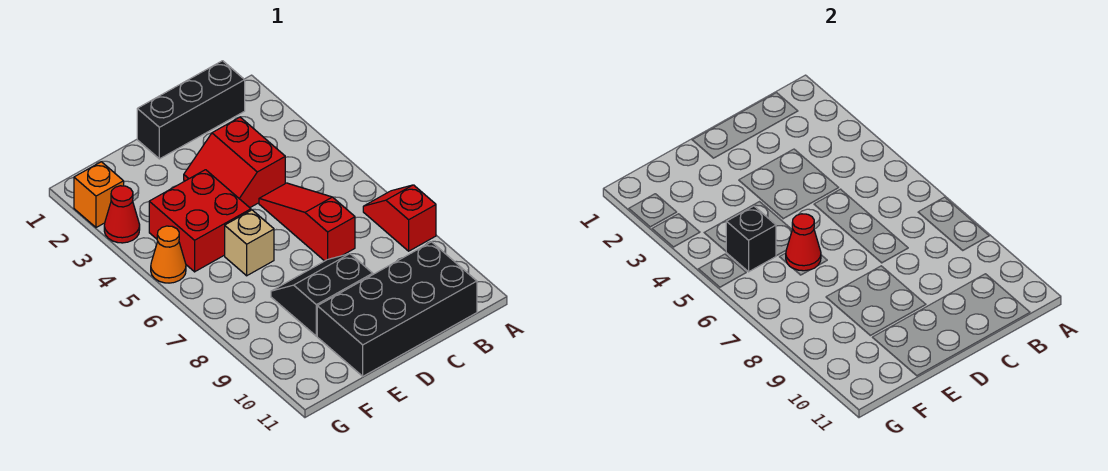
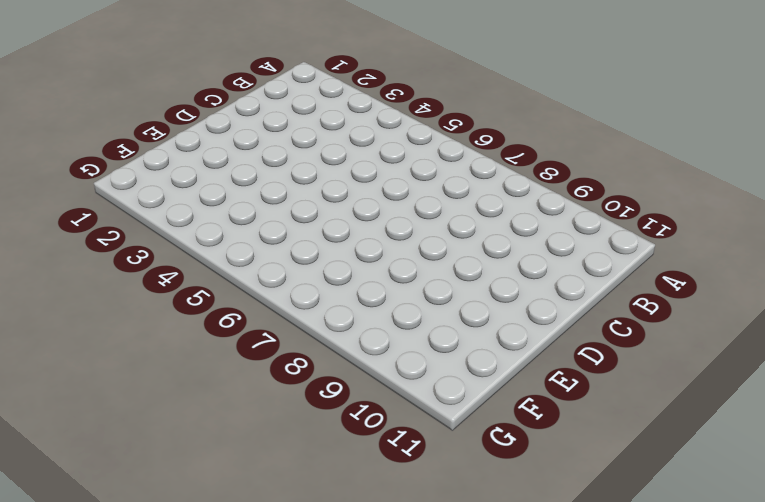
none -> red slope A7:A8 level 1 top 8
none -> black brick B1:D1 level 1
none -> black brick B10:E11 level 1

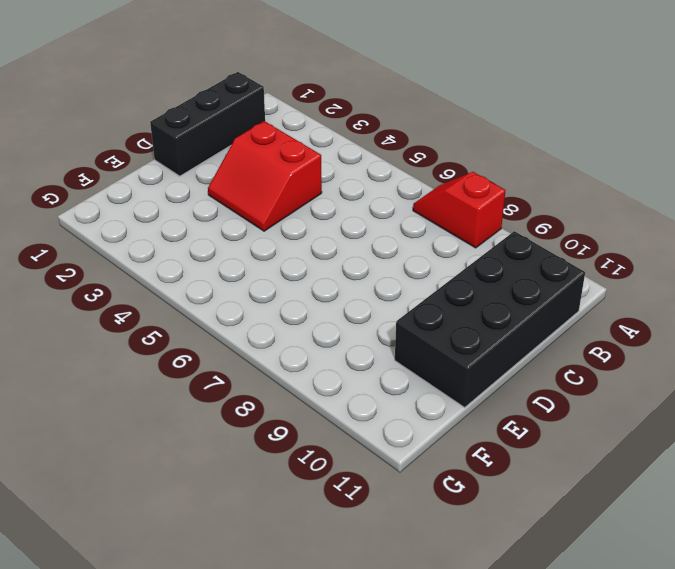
none -> red slope C5:C7 level 1 top 7
none -> black slope D8:E9 level 1 top 9
none -> red brick E4:F5 level 1

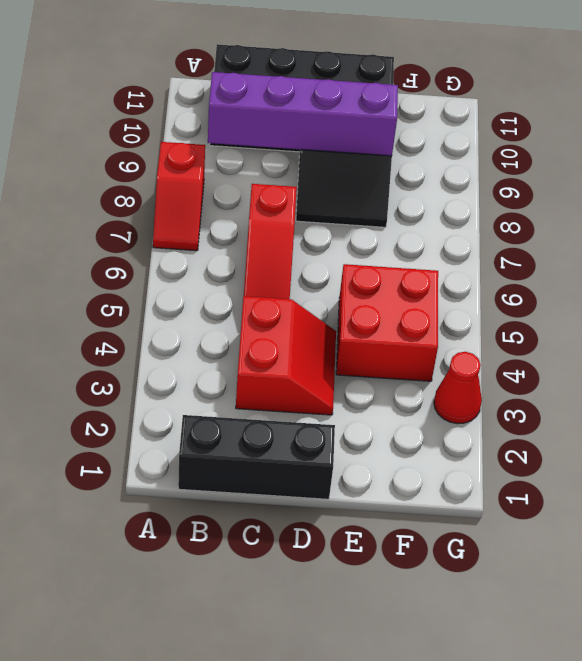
purple brick B9:E9 level 2 -> none
none -> tan brick E6 level 1
none -> orange brick G2 level 1
none -> orange cone G5 level 1

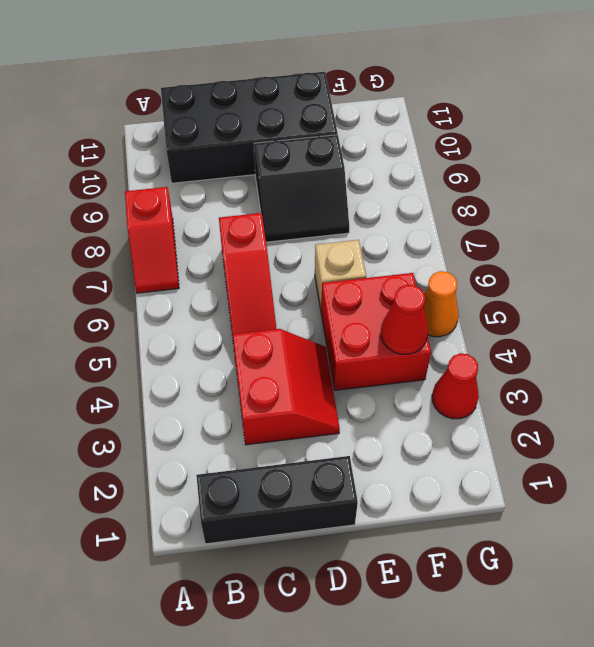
red cone F4 level 2 -> red cone E6 level 2
none -> orange brick G2 level 1
none -> black brick F5 level 2

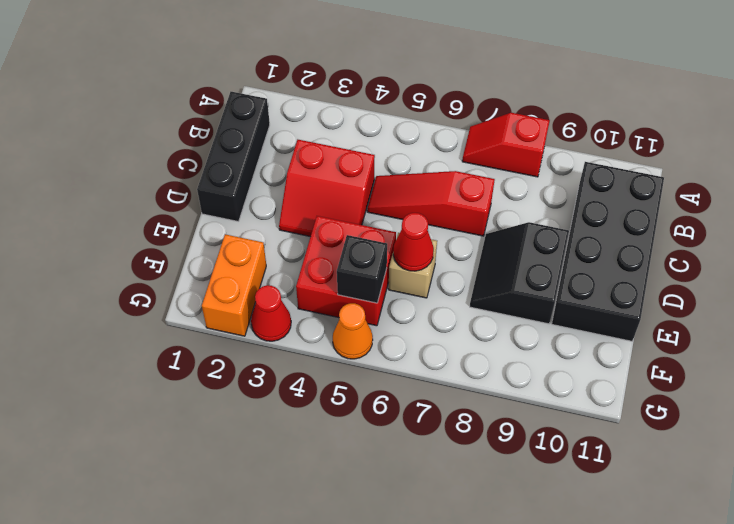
orange brick F2:G2 level 1 -> orange brick G2 level 1

